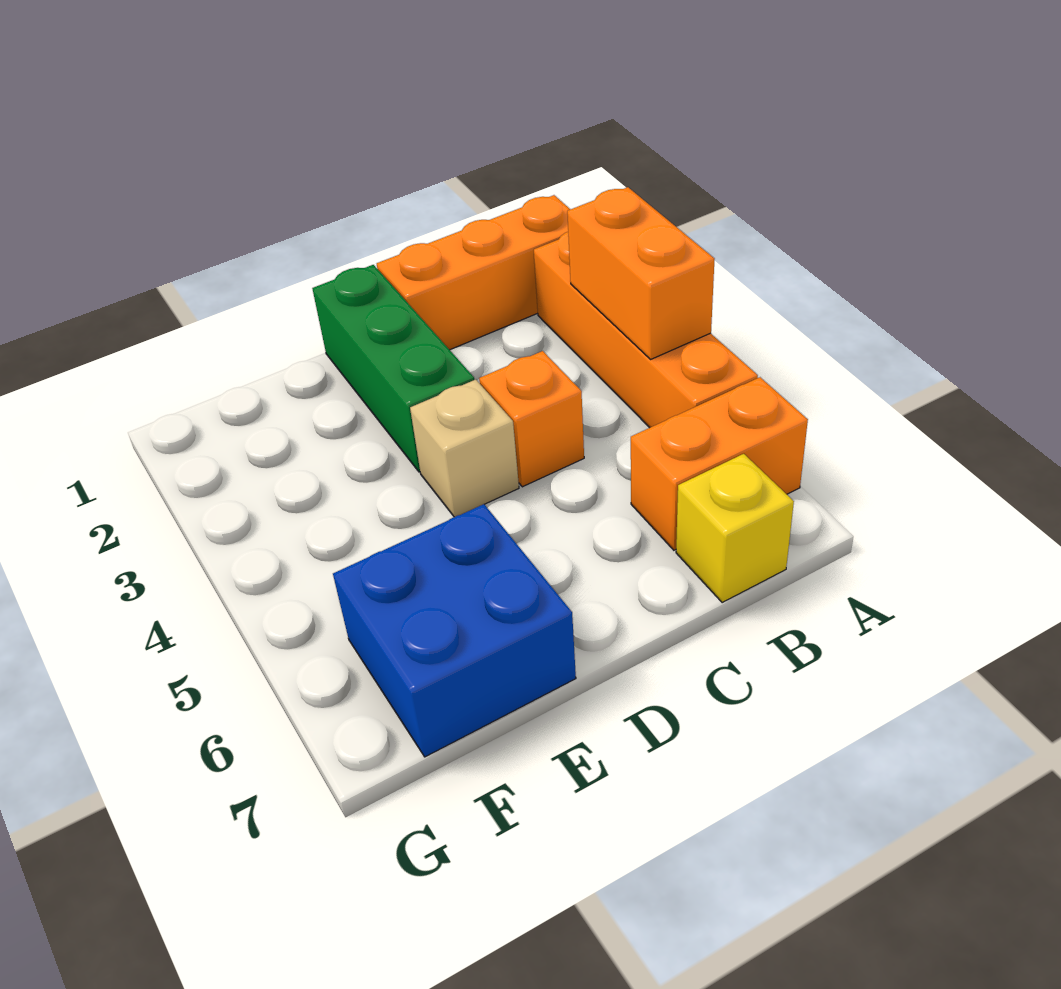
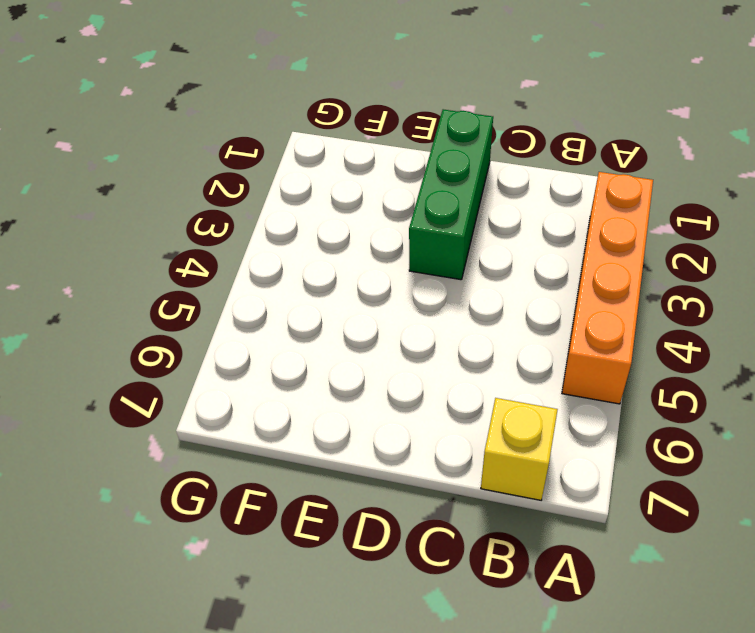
none -> orange brick A1:C1 level 1
none -> orange brick A6:B6 level 1

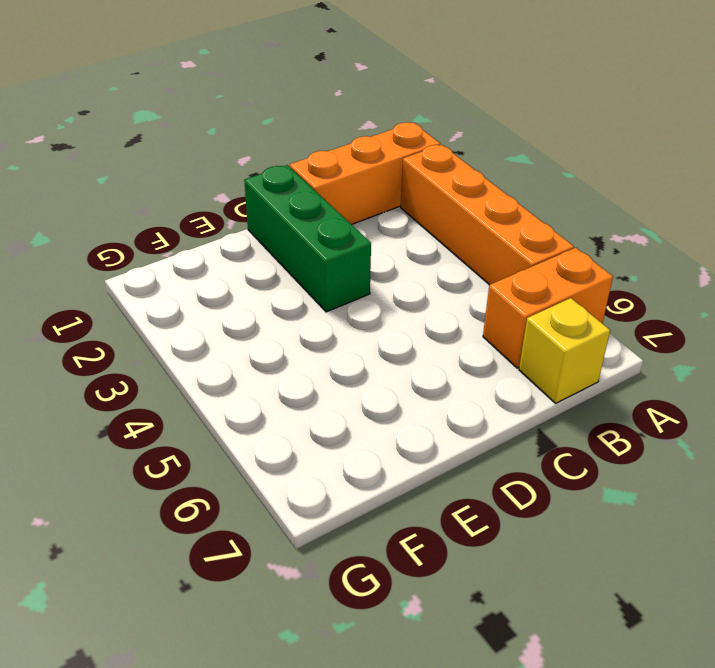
none -> orange brick C4 level 1
none -> tan brick D4 level 1

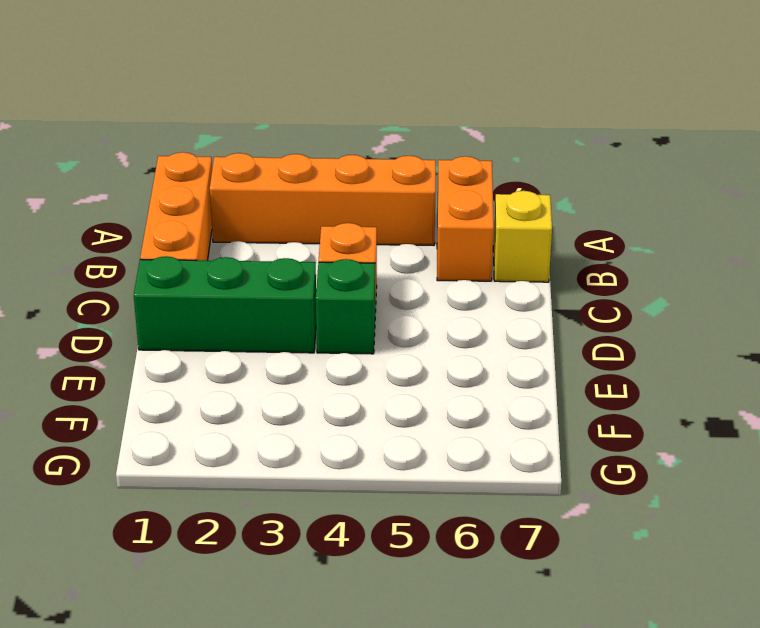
green brick D4 level 1 -> tan brick D4 level 1
none -> blue brick E6:F7 level 1
none -> orange brick A3:A4 level 2

